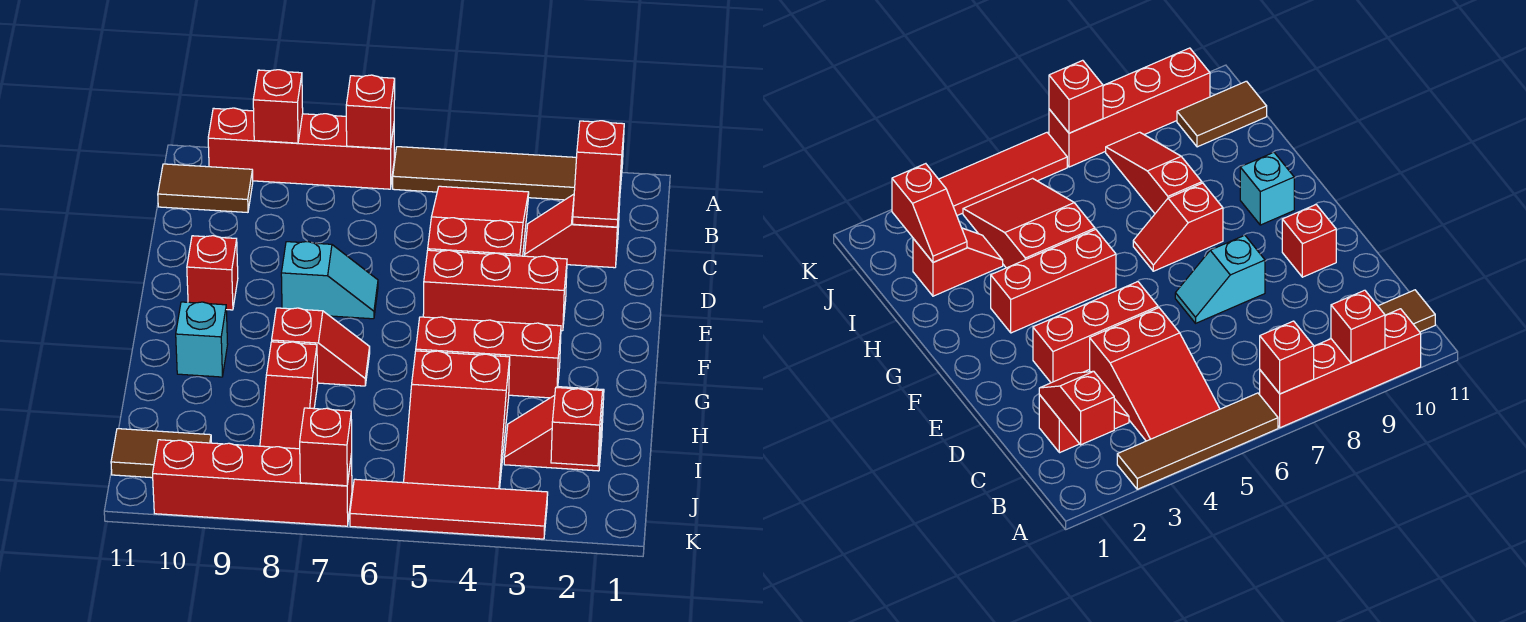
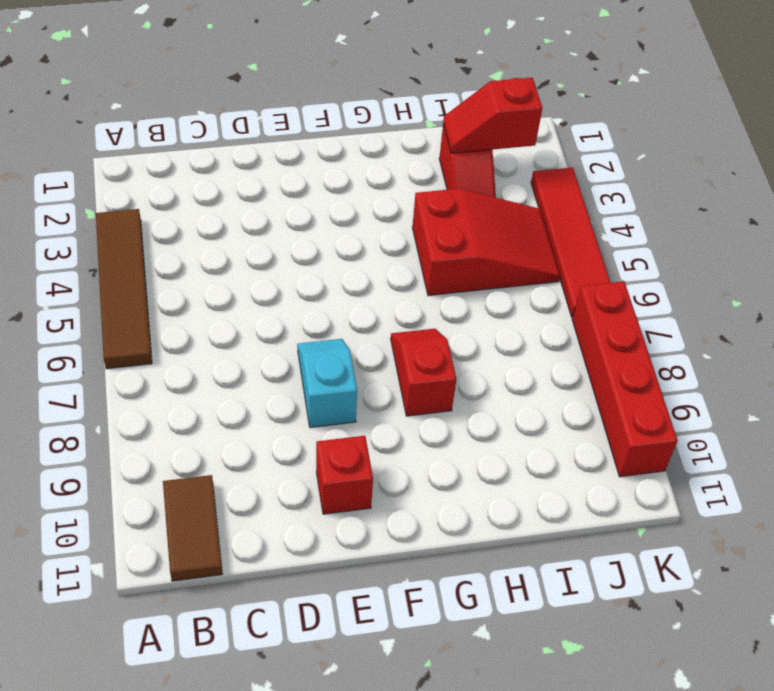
none -> red brick A7:A10 level 1
none -> red slope B4:D5 level 1 top D
none -> red slope C2:C3 level 1 top 2

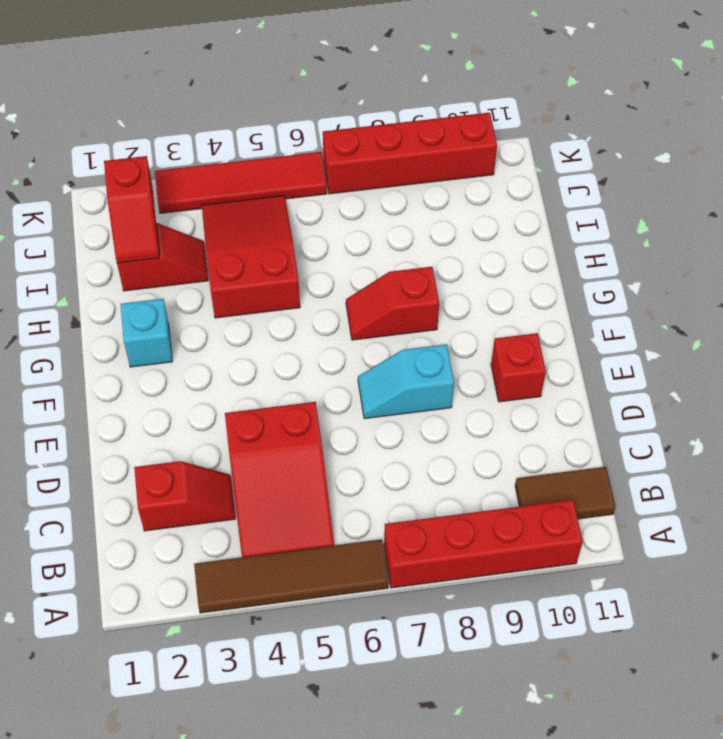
cyan brick G2 level 1 -> cyan brick G10 level 1
none -> red brick E3:E5 level 1
none -> red brick G3:G5 level 1
none -> red slope H8:J8 level 1 top H

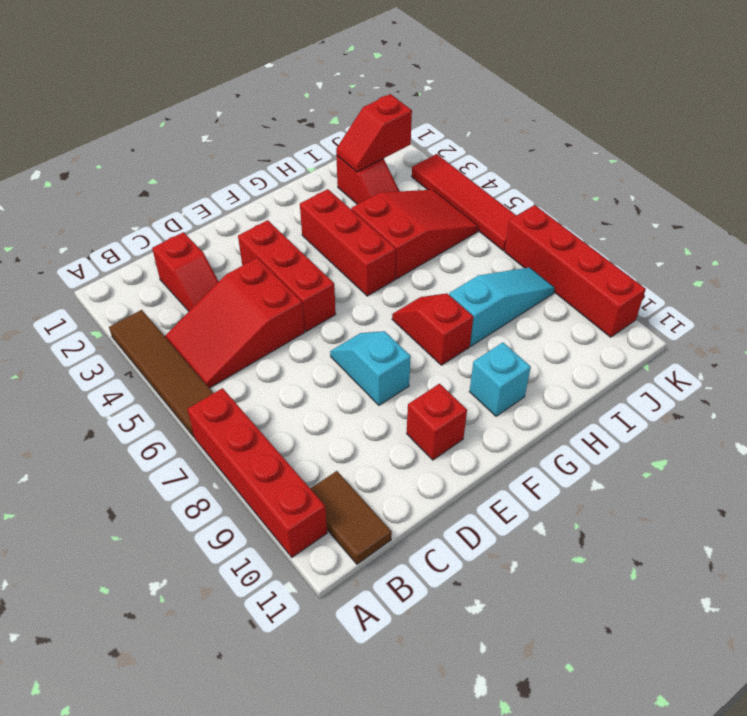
cyan slope H8:J8 level 1 top H -> red slope H8:J8 level 1 top H
none -> brown tile J10:J11 level 1
none -> red brick A7 level 2
none -> red brick A9 level 2

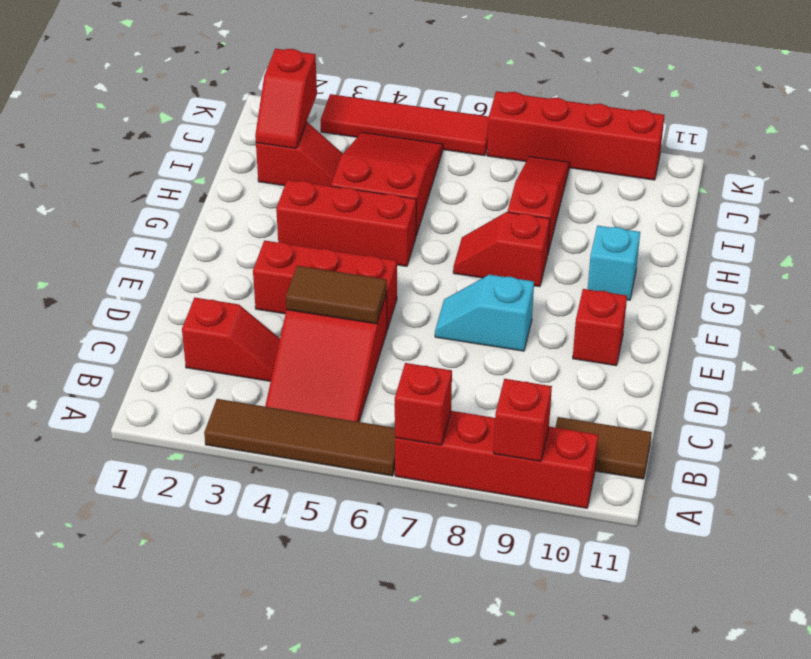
brown tile D4:D5 level 2 -> brown tile J10:J11 level 1
none -> red slope B2:C2 level 2 top B
none -> red brick K7 level 2

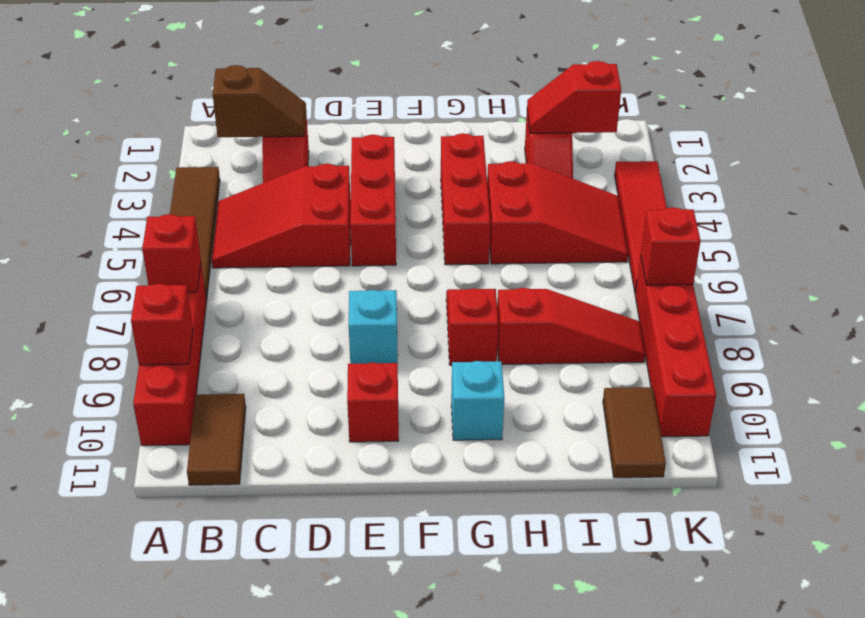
brown slope B2:C2 level 2 top B -> red slope B2:C2 level 2 top B

